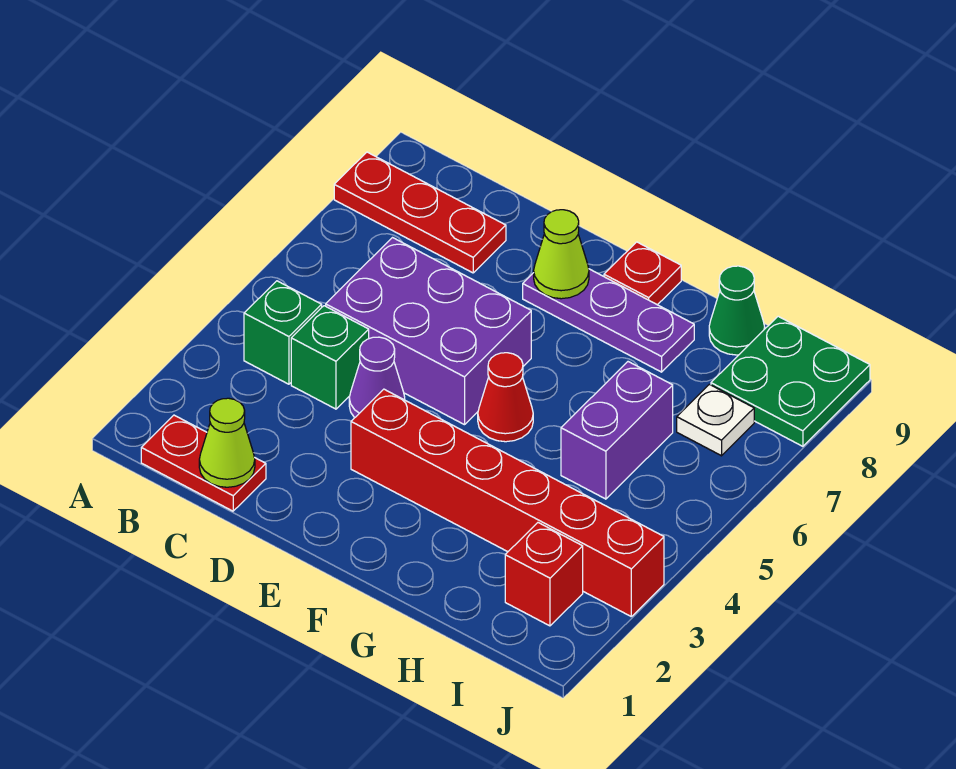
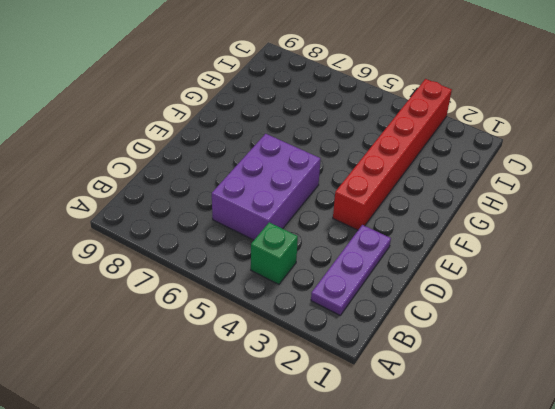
purple plate B2:D2 level 1 -> purple plate E8:G8 level 1
none -> red plate A8:C8 level 1
none -> red plate B1:C1 level 1
none -> green brick C4 level 1

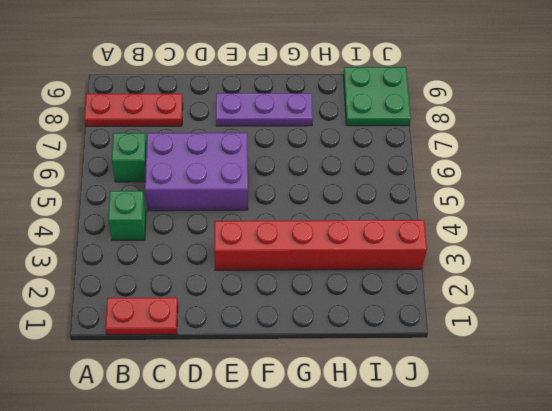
green brick B6 level 1 -> green brick C4 level 1
none -> purple cone D4 level 1
none -> red cone F5 level 1
none -> red plate F9 level 1

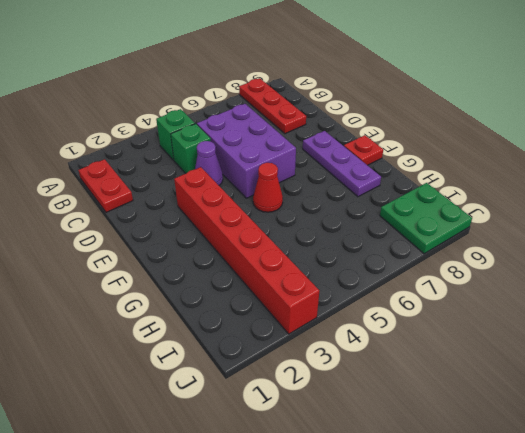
none -> purple brick H5:H6 level 1
none -> green cone H9 level 1
none -> red brick I2 level 1

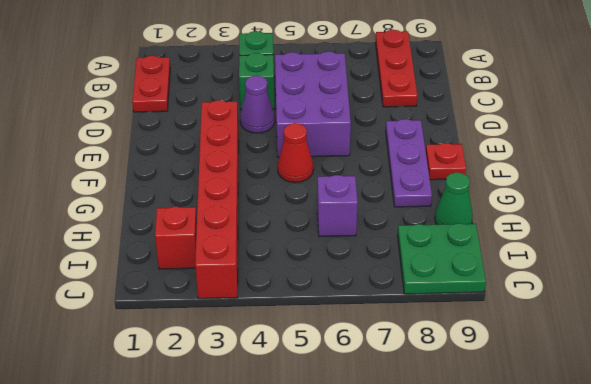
purple brick H6 level 1 -> purple brick H5:H6 level 1
none -> white plate I7 level 1
none -> lime cone C1 level 2
none -> lime cone E8 level 2

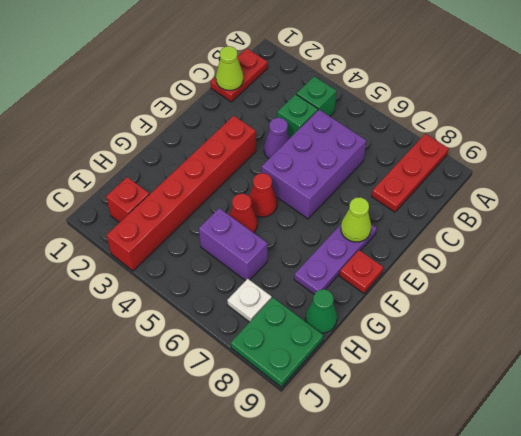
red cone G5 level 1 -> none

